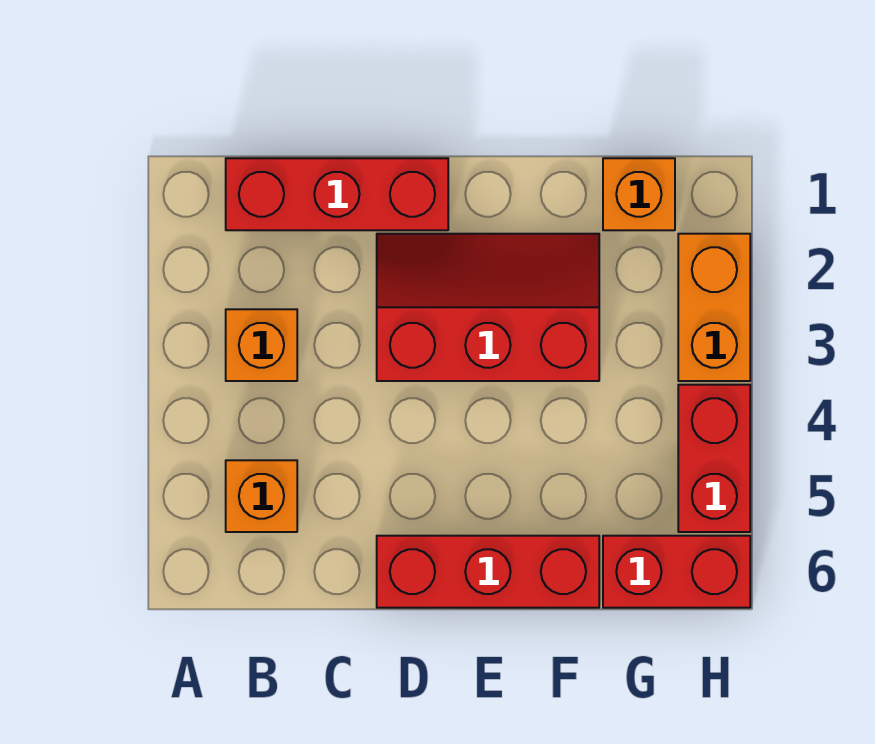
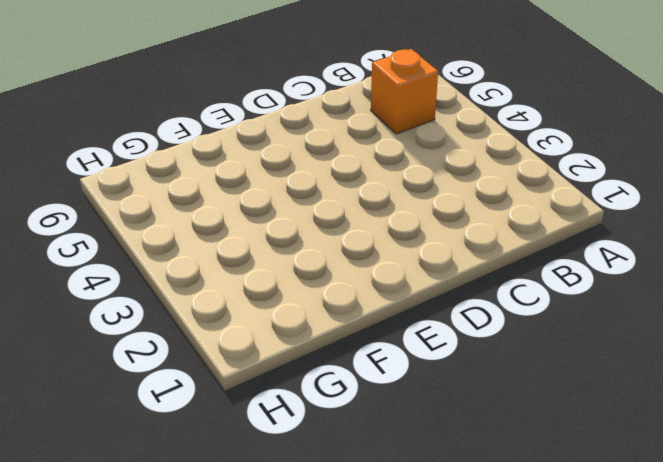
none -> red brick B1:D1 level 1
none -> orange brick B3 level 1

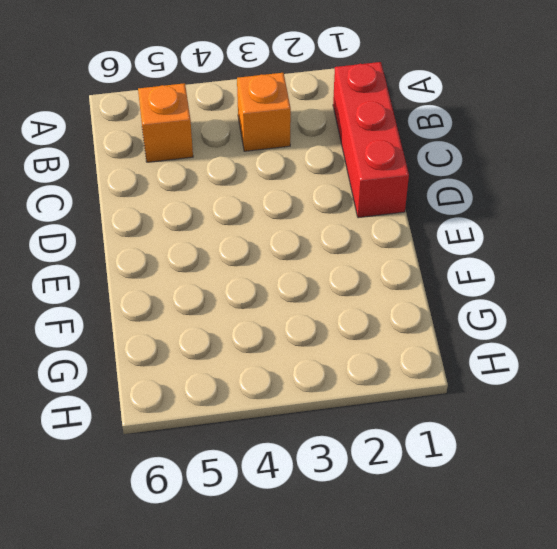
none -> red slope D2:F3 level 1 top 3
none -> red brick D6:F6 level 1

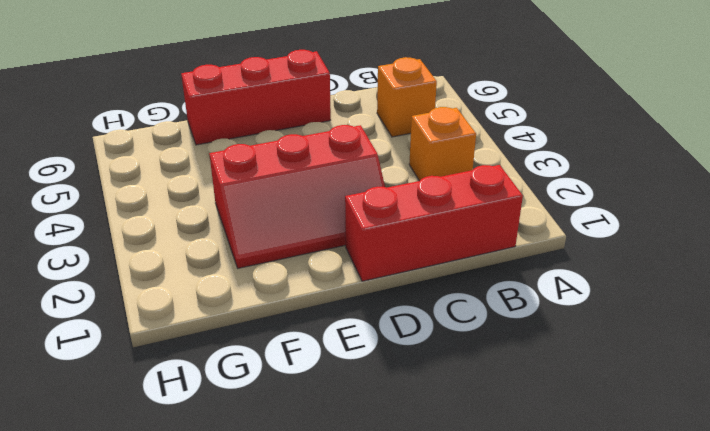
none -> orange brick G1 level 1
none -> red brick G6:H6 level 1

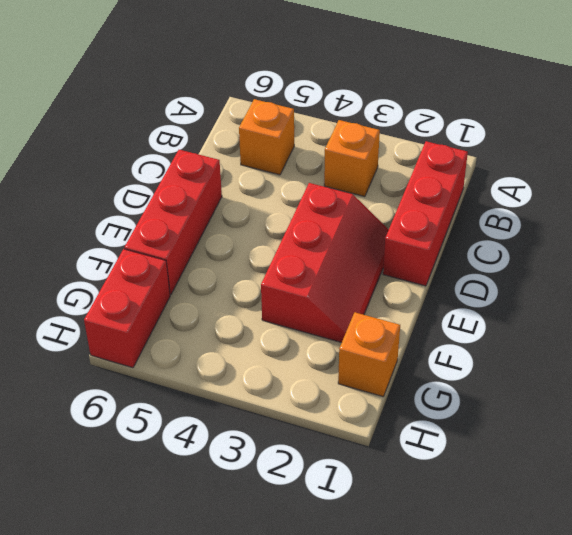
none -> orange brick H2:H3 level 1
none -> red brick H4:H5 level 1

